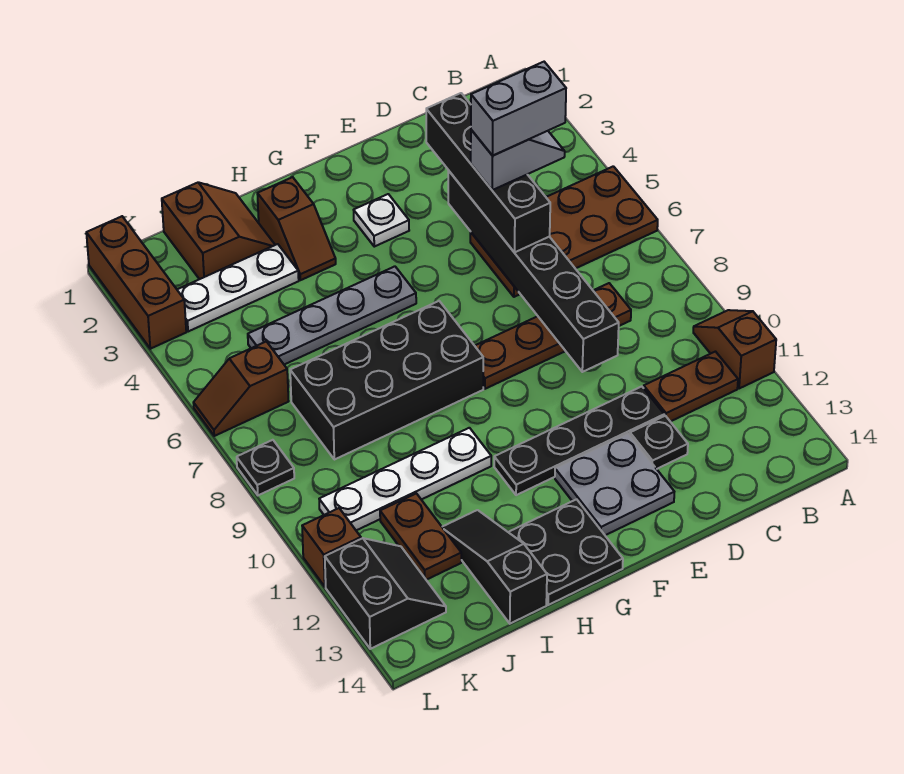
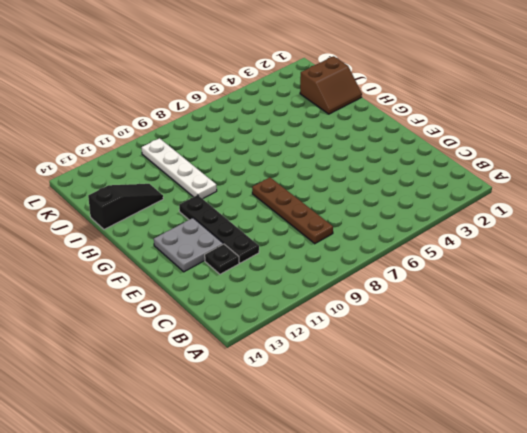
none -> brown plate A5:D6 level 1
none -> brown slope A10:A11 level 1 top 11
none -> brown plate B11:C11 level 1

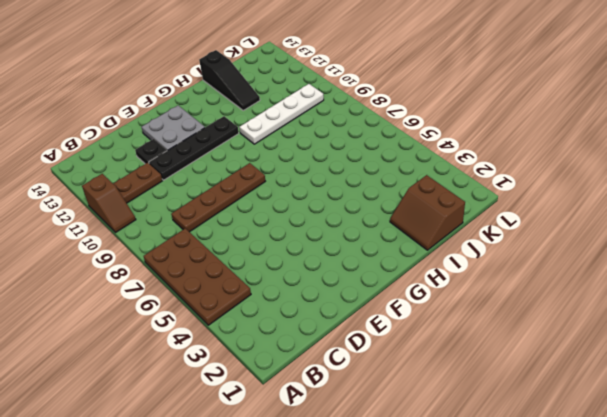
brown plate A4:B7 level 1 -> brown plate A5:D6 level 1
none -> white plate F3 level 1
none -> grey plate G5:J5 level 1
none -> black brick G7:J8 level 1

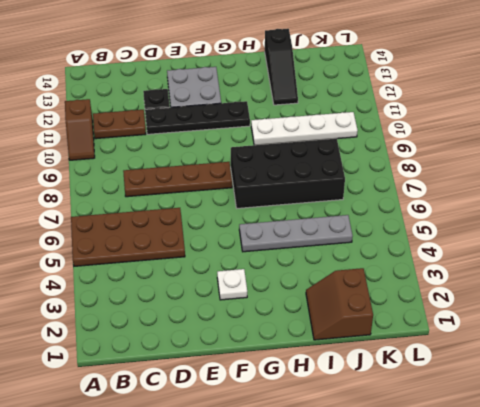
none -> black plate G13:H14 level 1
none -> brown slope H2:H3 level 1 top 2
none -> white plate I3:K3 level 1

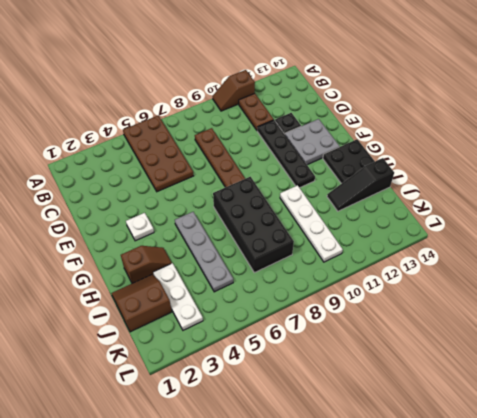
none -> brown plate J11:J12 level 1
none -> brown slope K6:L6 level 1 top K
none -> black slope K12:L13 level 1 top L

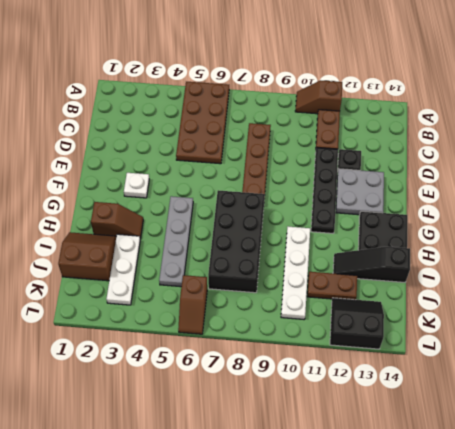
none -> brown brick L1:L3 level 1
none -> black plate L8 level 1
none -> brown brick L11 level 1

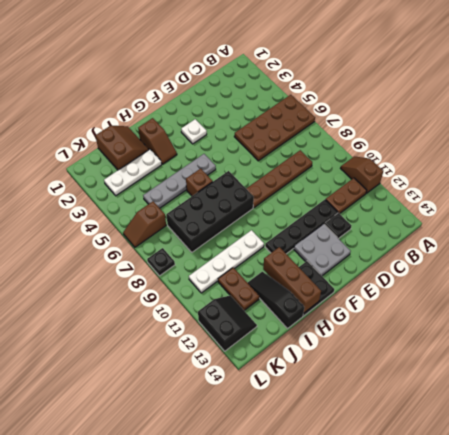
brown brick H6 level 1 -> brown brick L11 level 1
brown brick H12:H14 level 2 -> brown brick L1:L3 level 1
none -> black brick D4:D9 level 2
none -> black brick D3:D6 level 3
none -> grey slope C5:D5 level 4 top D

